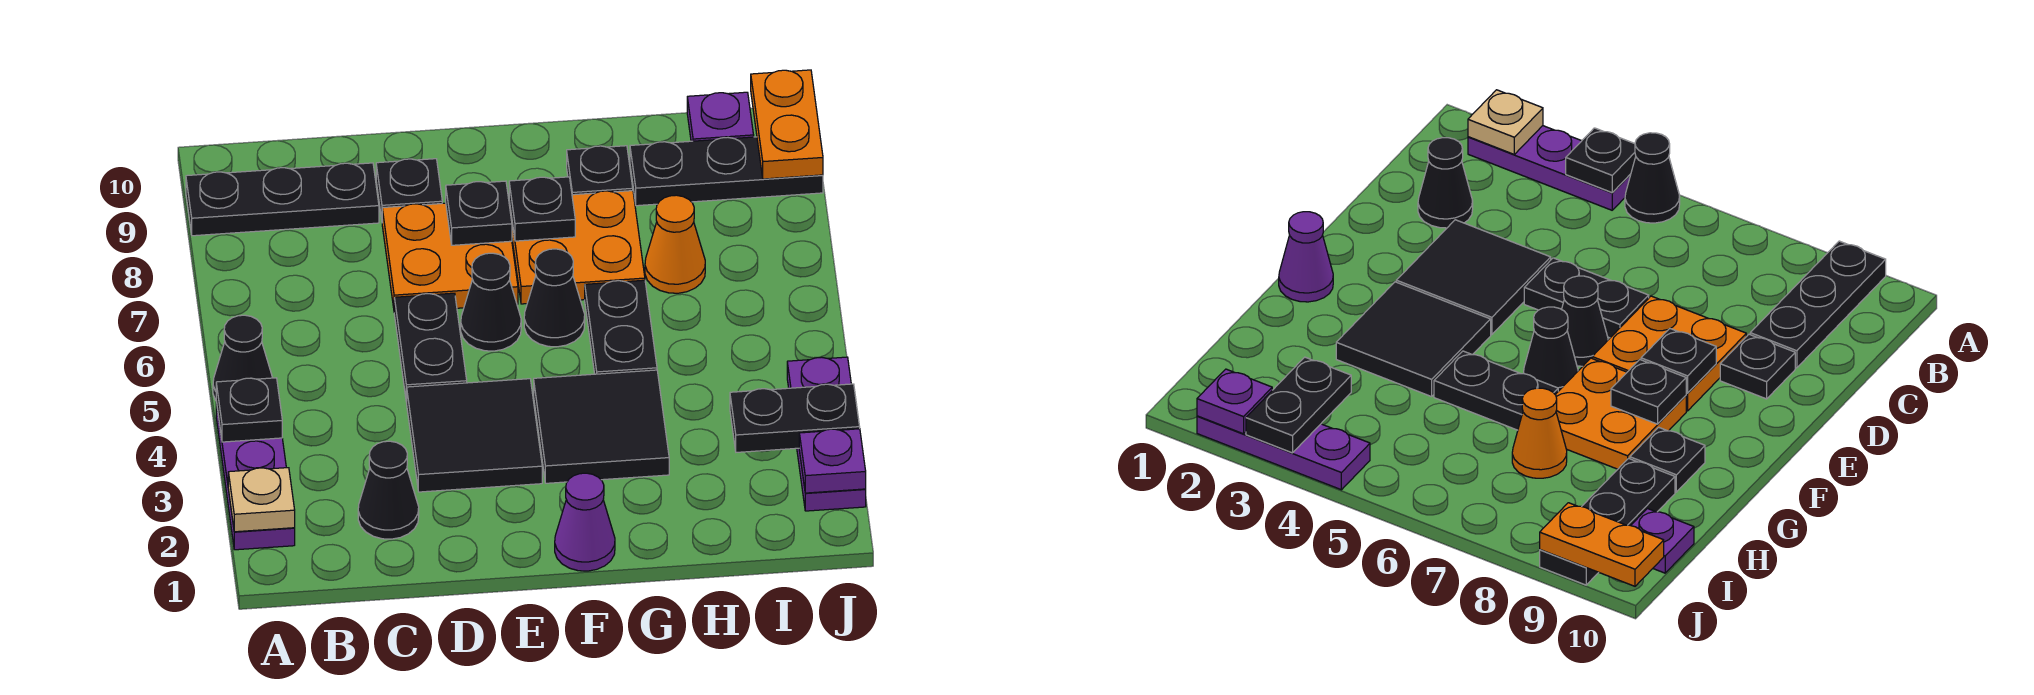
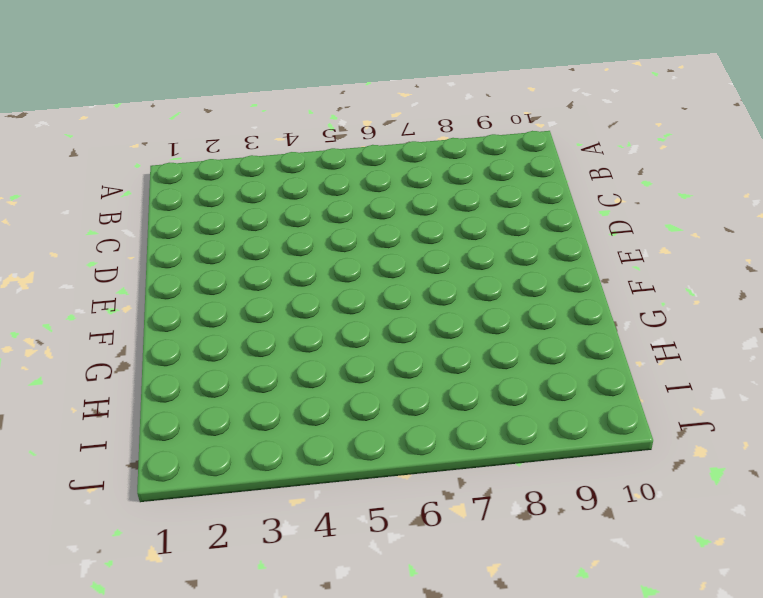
none -> purple plate A2:A4 level 1
none -> black cone A5 level 1
none -> black plate A9:C9 level 1

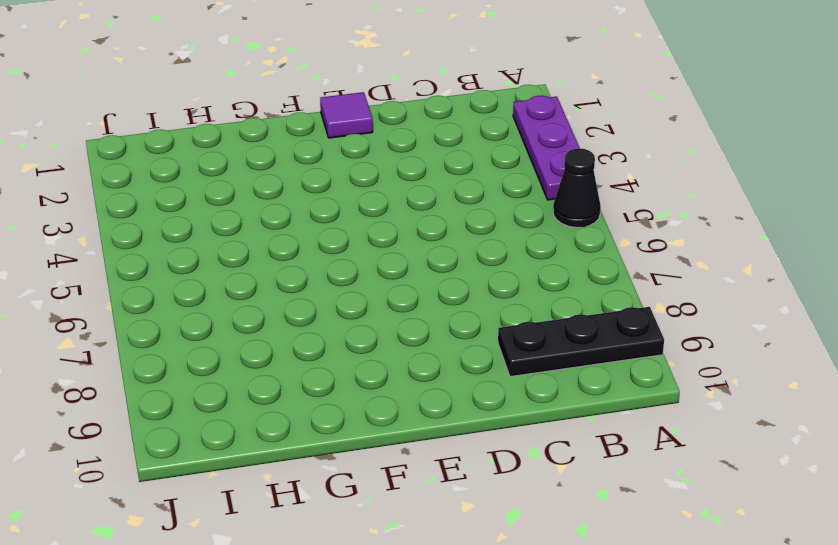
purple tile E1 level 1 -> none
none -> black cone C2 level 1
none -> black tile D3:E4 level 1
none -> black plate D5:D6 level 1

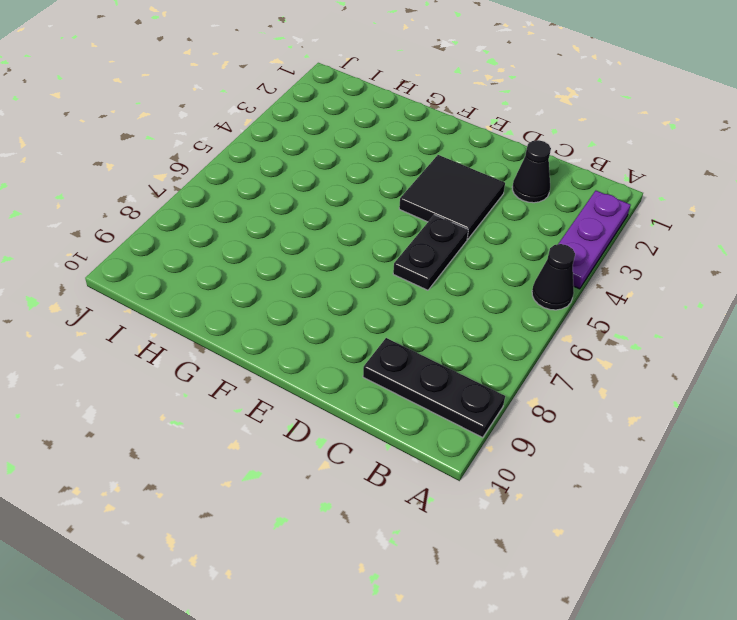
none -> orange plate D7:E8 level 1
none -> black plate D9 level 1
none -> black cone E6 level 1

